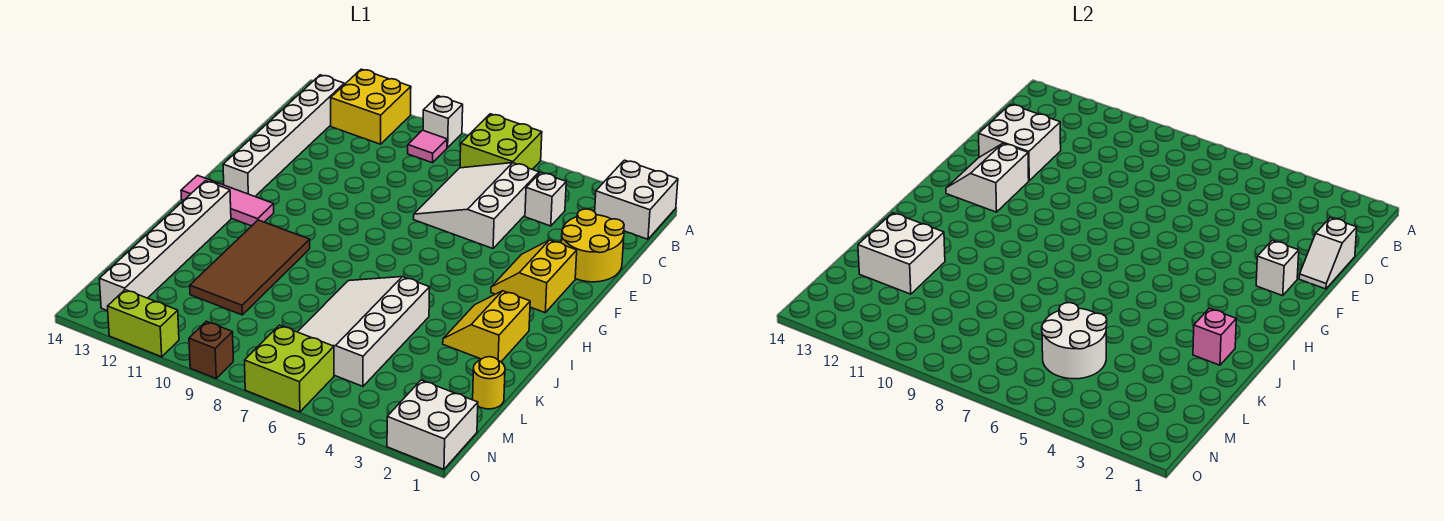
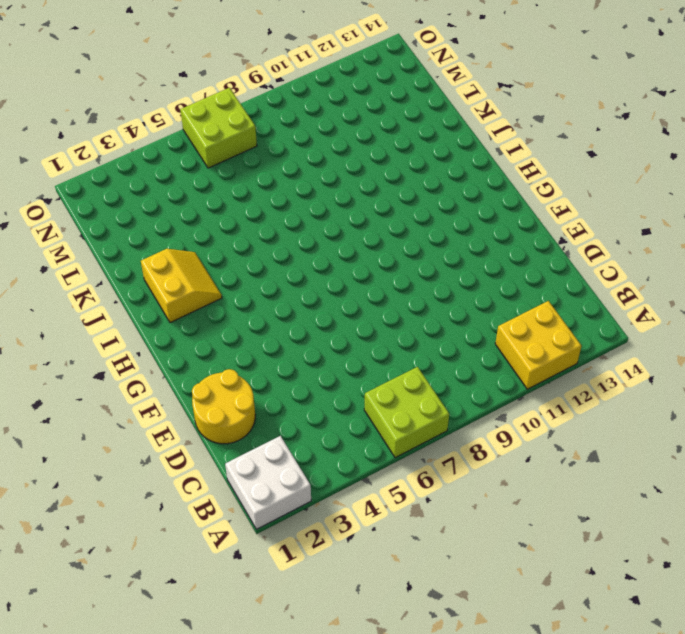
none -> white brick A9 level 1
none -> pink tile B9 level 1
none -> white brick B13:G13 level 1

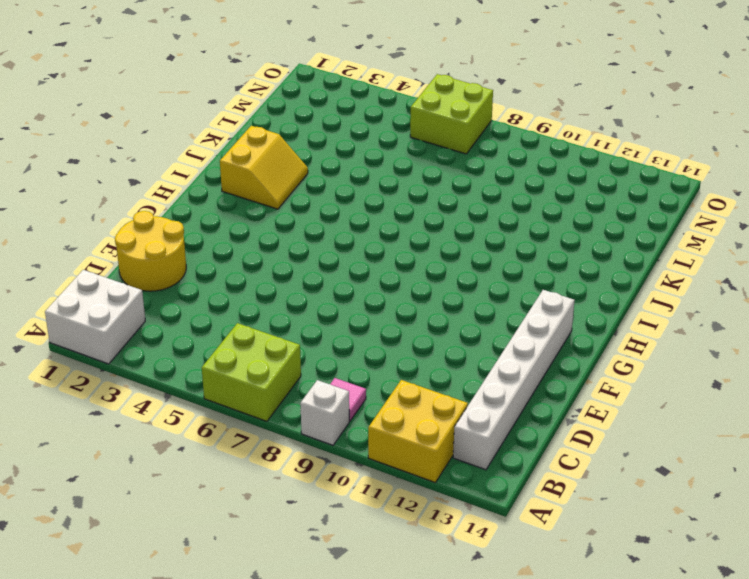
none -> white brick C4 level 1
none -> white slope C5:E7 level 1 top 5
none -> yellow slope F2:G3 level 1 top 2

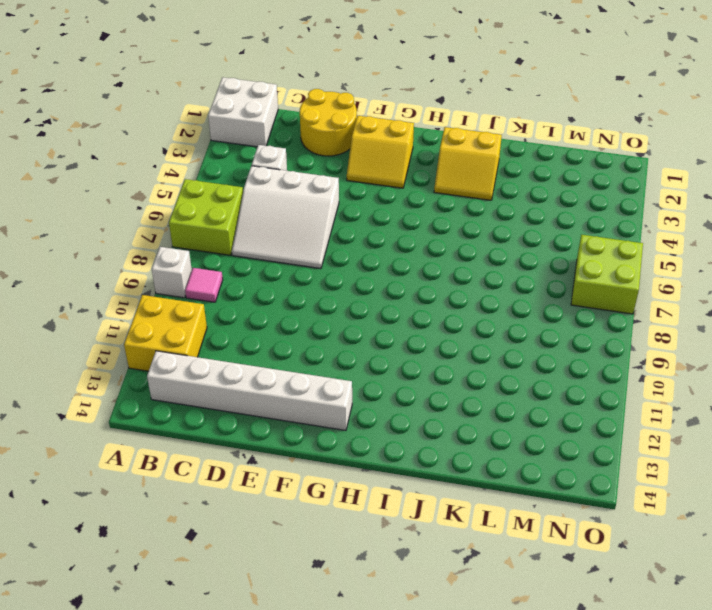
none -> pink tile H12:H14 level 1
none -> brown tile I10:L11 level 1
none -> white brick I13:N13 level 1

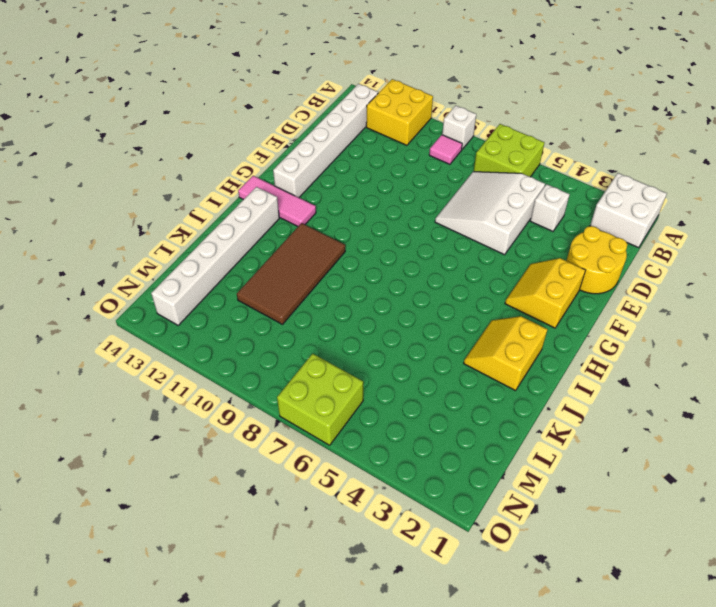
none -> white slope J5:M7 level 1 top 5
none -> yellow round brick L1 level 1
none -> white brick N1:O2 level 1

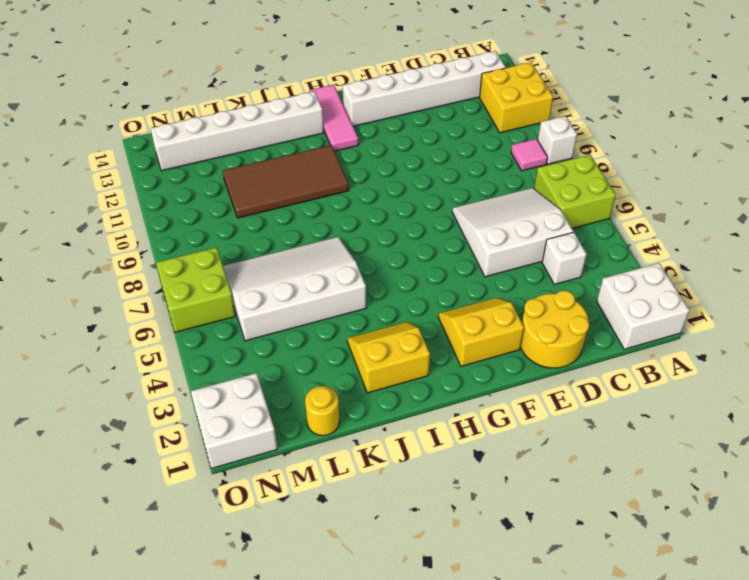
none -> brown brick O9 level 1
none -> lime brick O11:O12 level 1
none -> white slope D1:E1 level 2 top D

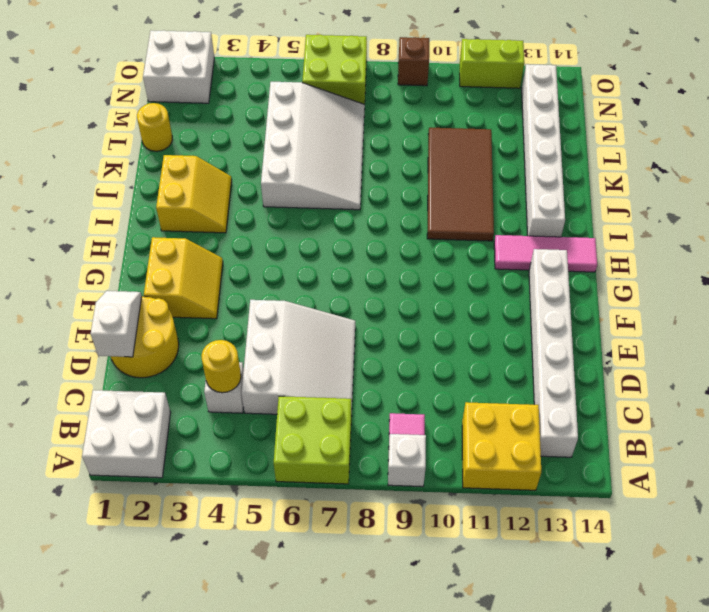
yellow round brick C4 level 2 -> none
none -> white brick D12:E13 level 2
none -> white brick F2 level 2
none -> white slope F12:G13 level 2 top 12

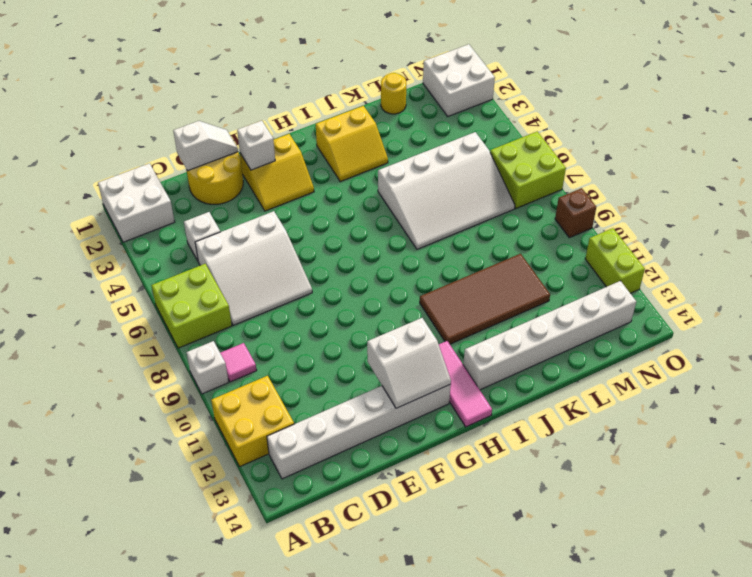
none -> white brick D12:E13 level 2
none -> pink brick J2 level 2
none -> white brick K12:L13 level 2

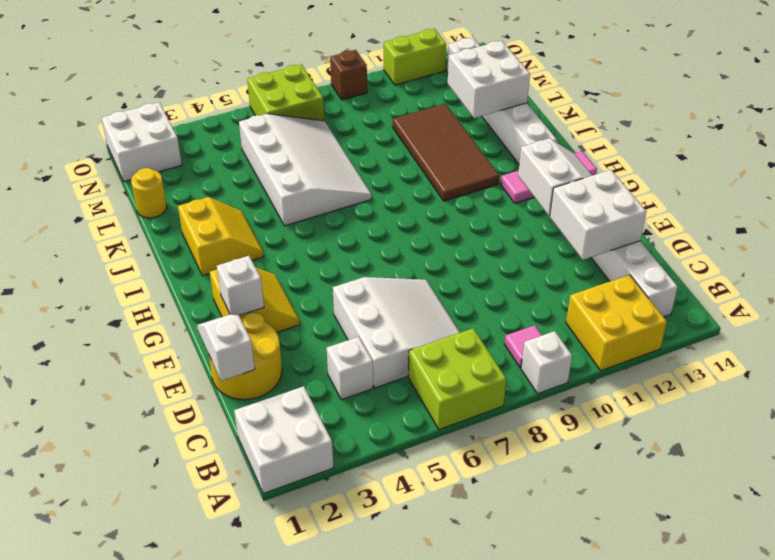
none -> pink brick J2 level 2
none -> white round brick L5:M6 level 2

